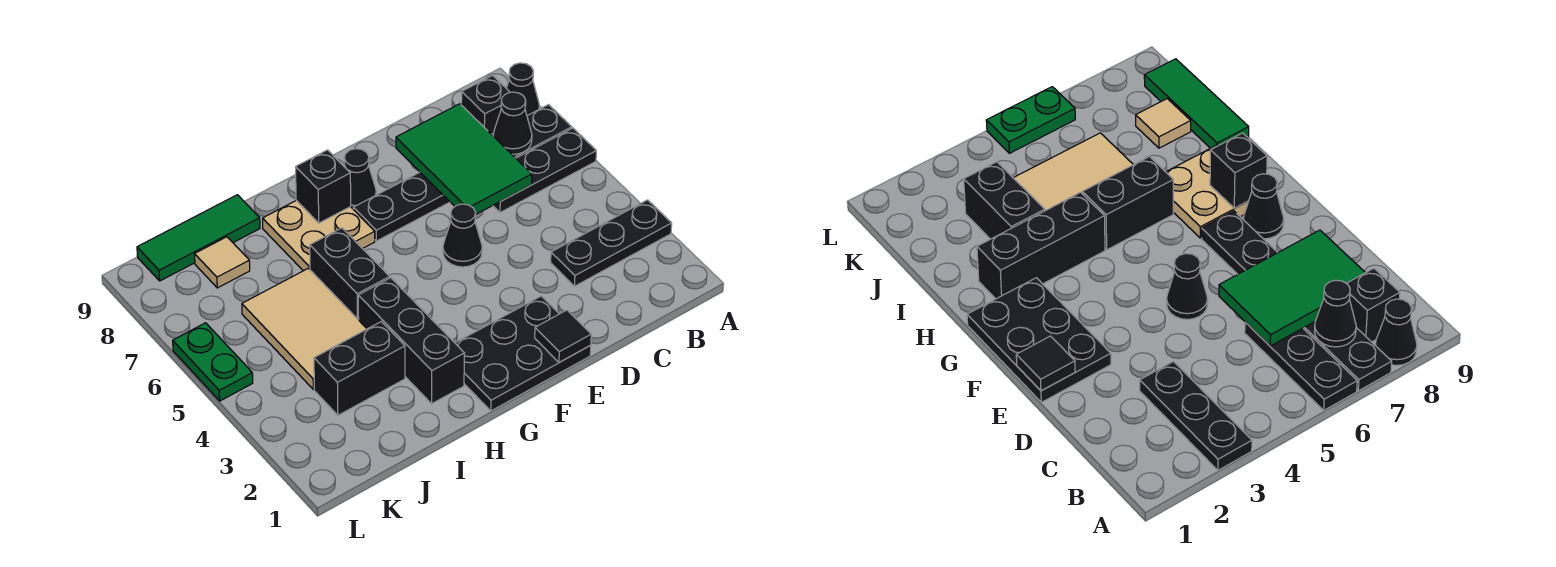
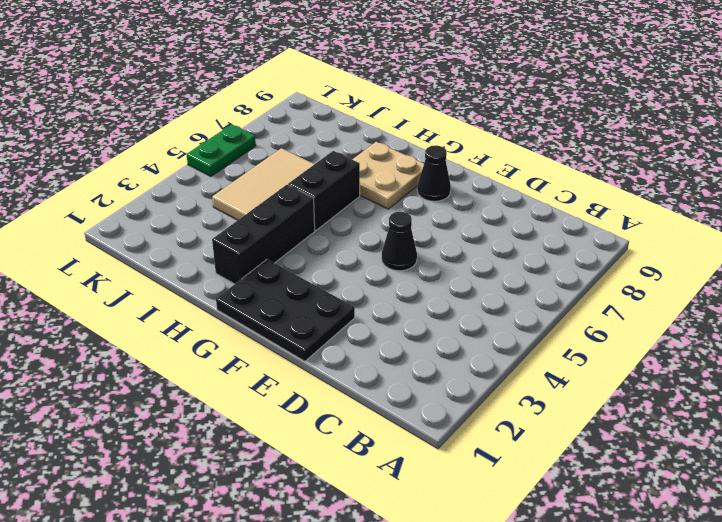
none -> black plate A3:C3 level 1
none -> black plate A6:C6 level 1
none -> black plate A7:F7 level 1

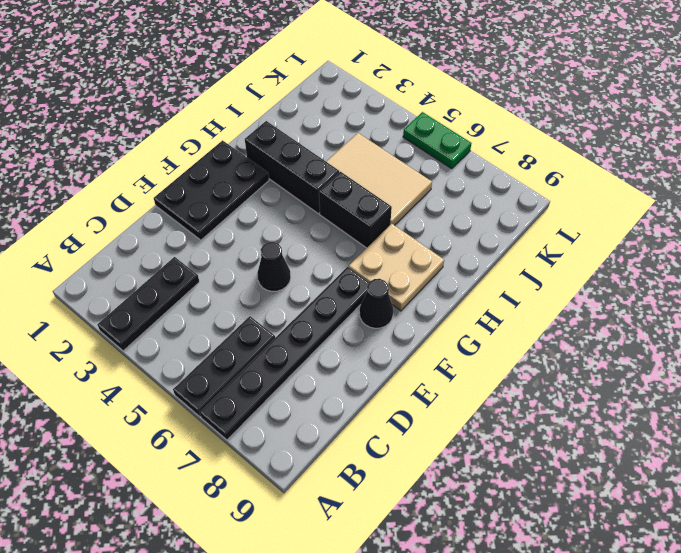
none -> black cone A8 level 1
none -> black brick B8 level 1
none -> black brick I3:J3 level 1

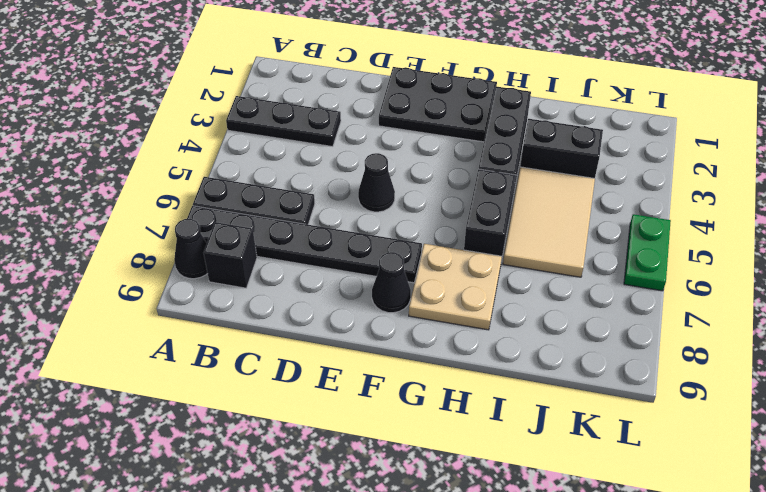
none -> green tile I9:K9 level 1
none -> tan tile J8 level 1
none -> black cone B7 level 2

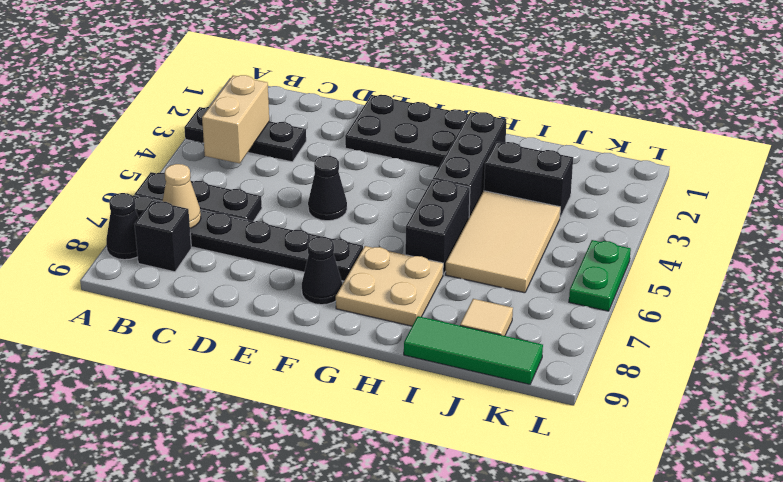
tan brick B3:B4 level 2 -> none
tan cone B7 level 2 -> black cone B7 level 2
none -> green tile C6:D8 level 2
none -> black tile E1 level 2
none -> black brick G8 level 2

